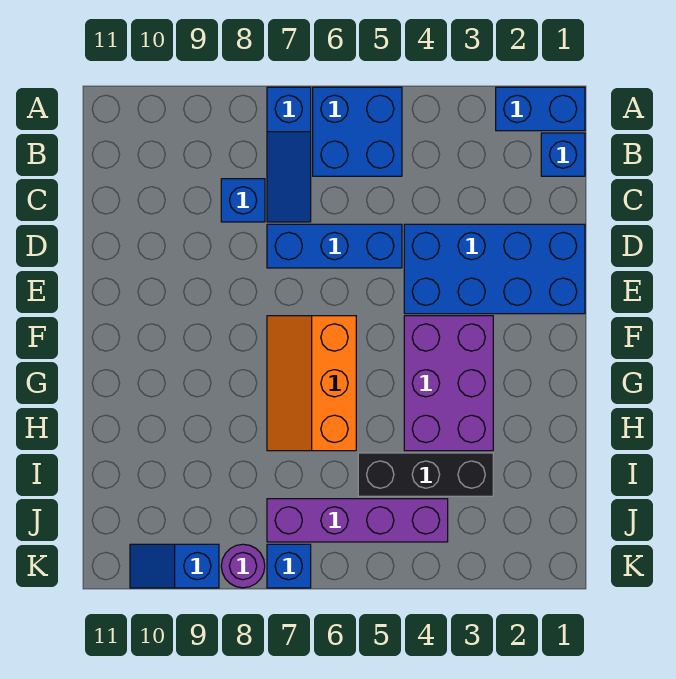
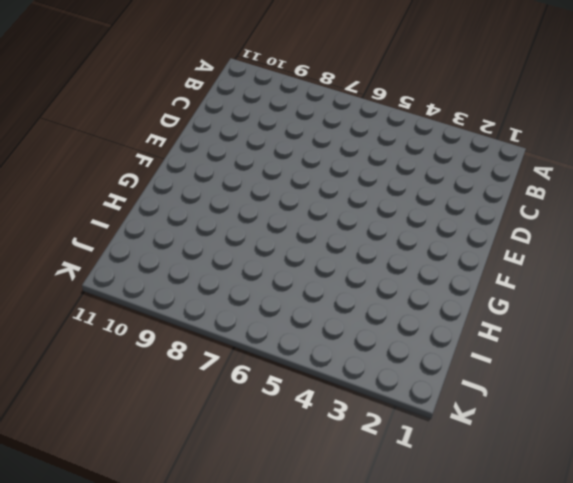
none -> blue brick A1:A2 level 1
none -> blue brick A5:B6 level 1
none -> blue slope A7:C7 level 1 top A

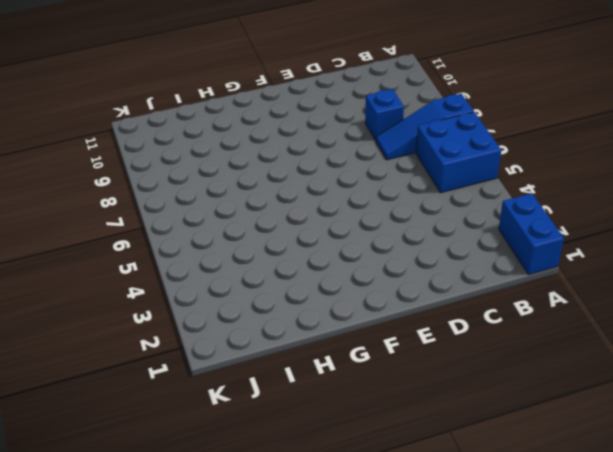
none -> blue brick B1 level 1
none -> blue brick D1:E4 level 1
none -> blue brick D5:D7 level 1

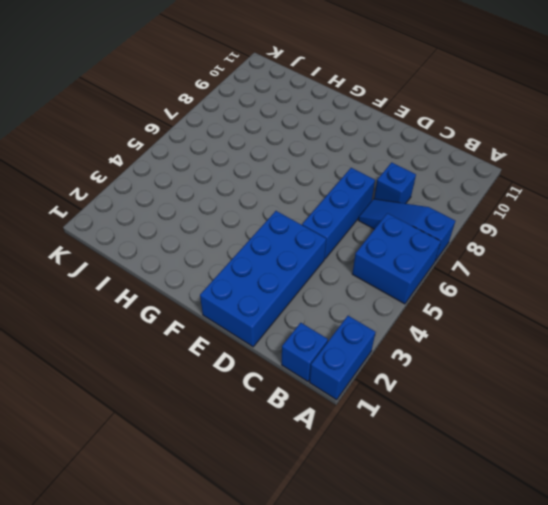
none -> purple brick F3:H4 level 1
none -> orange slope F6:H7 level 1 top 6
none -> black brick I3:I5 level 1

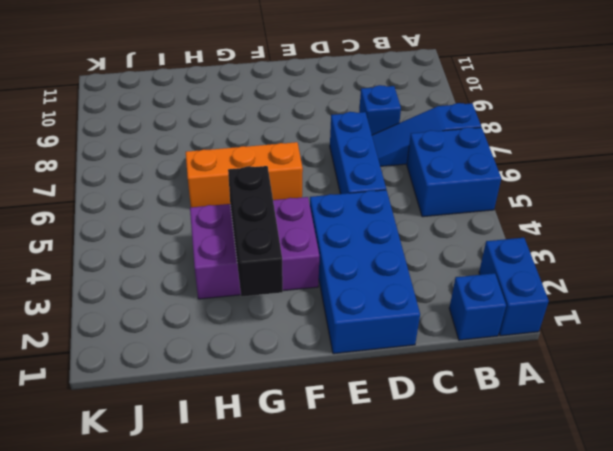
black brick G2:G4 level 2 -> black brick I3:I5 level 1
none -> purple brick J4:J7 level 1
none -> blue brick K7 level 1
none -> purple round brick K8 level 1

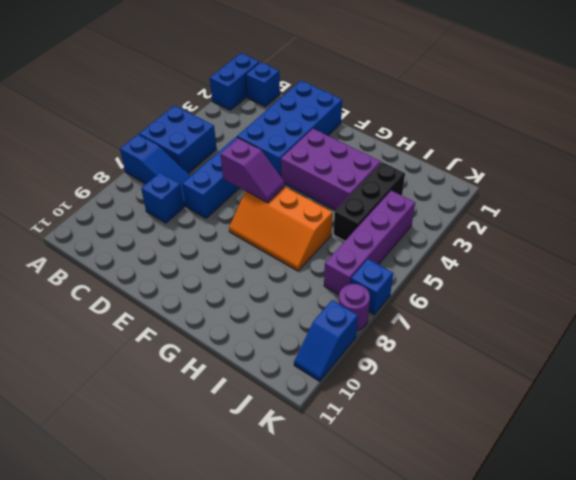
purple slope E6:F6 level 2 top E -> none

